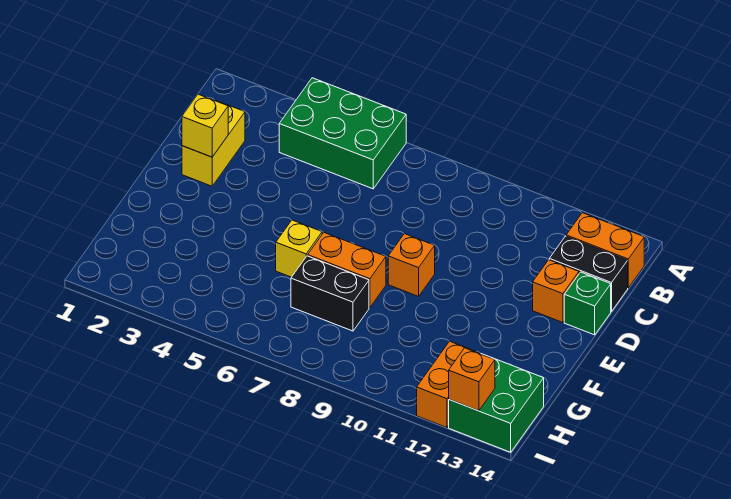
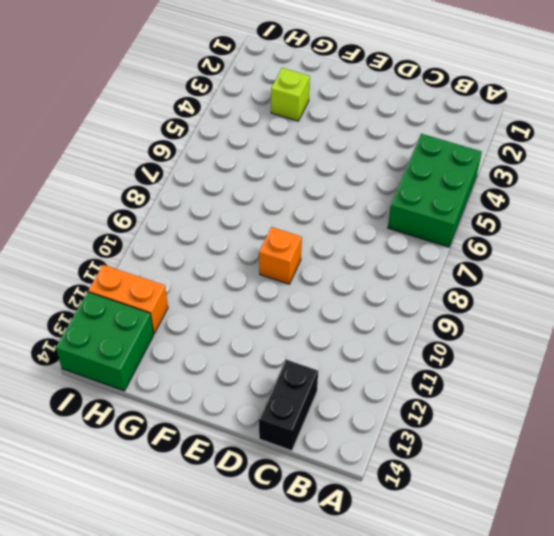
lime brick G3 level 1 -> none
none -> orange brick B13:B14 level 1
none -> yellow brick C2:D2 level 1
none -> orange brick D13 level 1

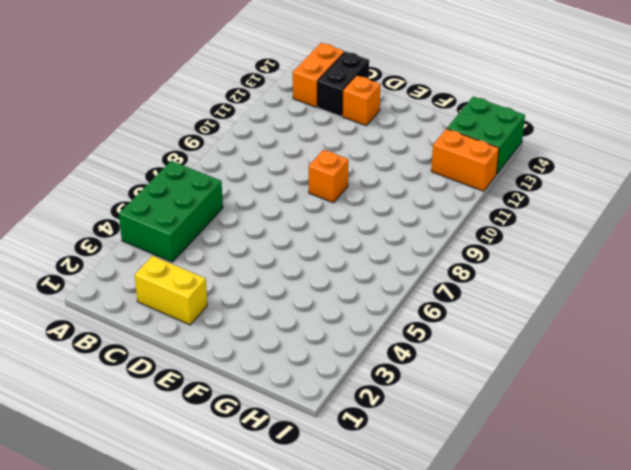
none -> green brick D14 level 1
none -> yellow brick F6 level 1
none -> orange brick F7:F8 level 1

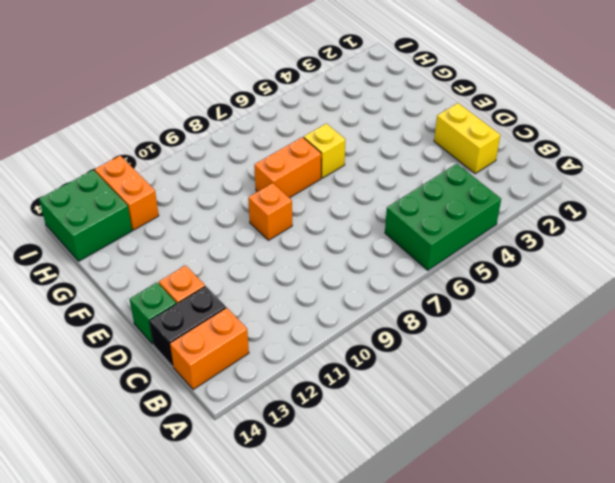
none -> black brick G7:G8 level 1
none -> yellow brick D2 level 2
none -> orange brick I13 level 2

